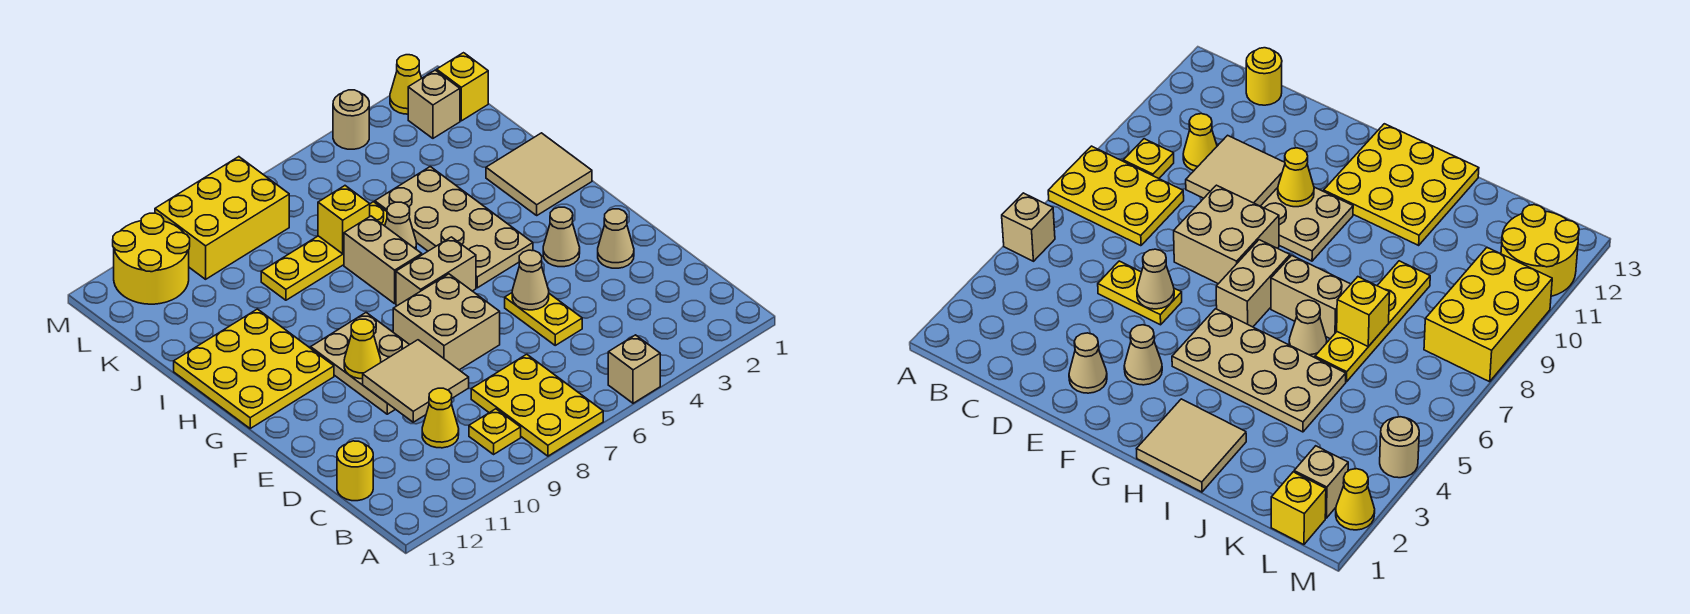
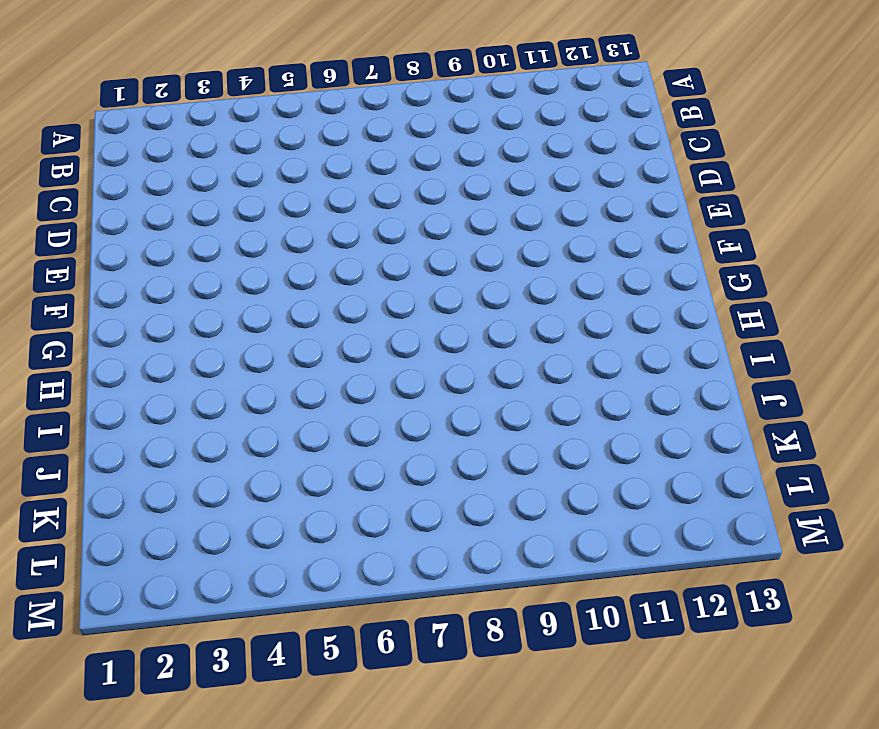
none -> tan brick A5 level 1
none -> yellow plate A7:C8 level 1
none -> yellow plate B9 level 1

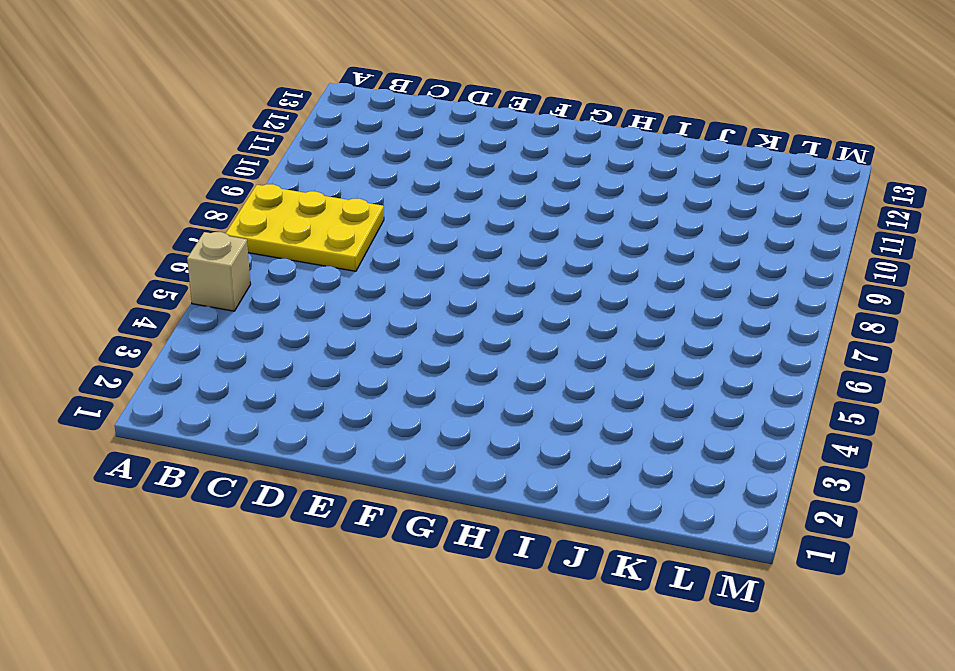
none -> yellow plate B9 level 1
none -> yellow cone C10 level 1
none -> yellow round brick C13 level 1

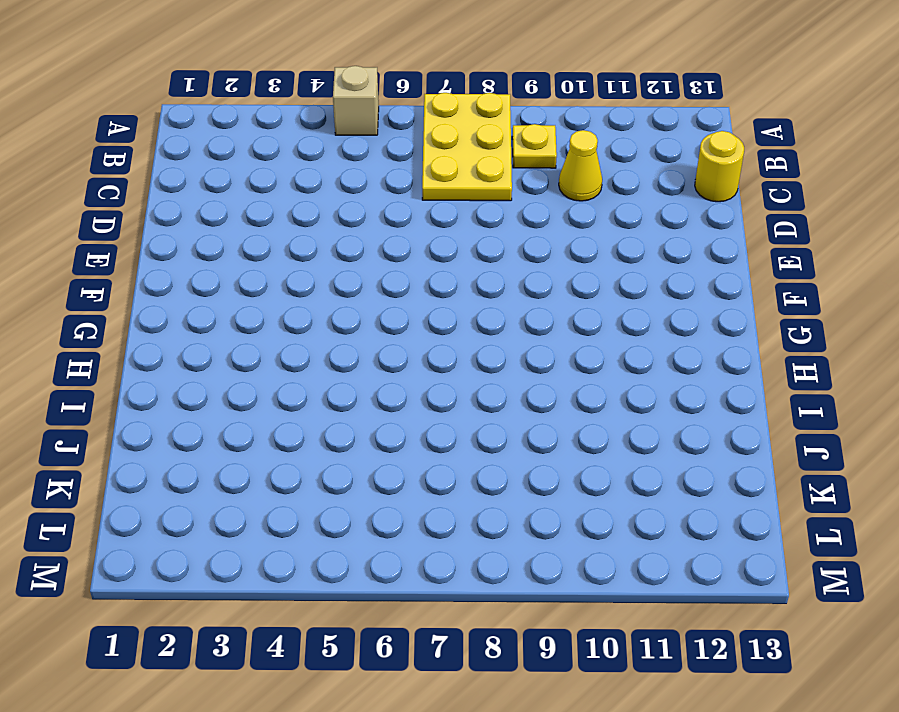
none -> yellow plate D5:E5 level 1
none -> tan cone E2 level 1
none -> tan brick E7:F8 level 1

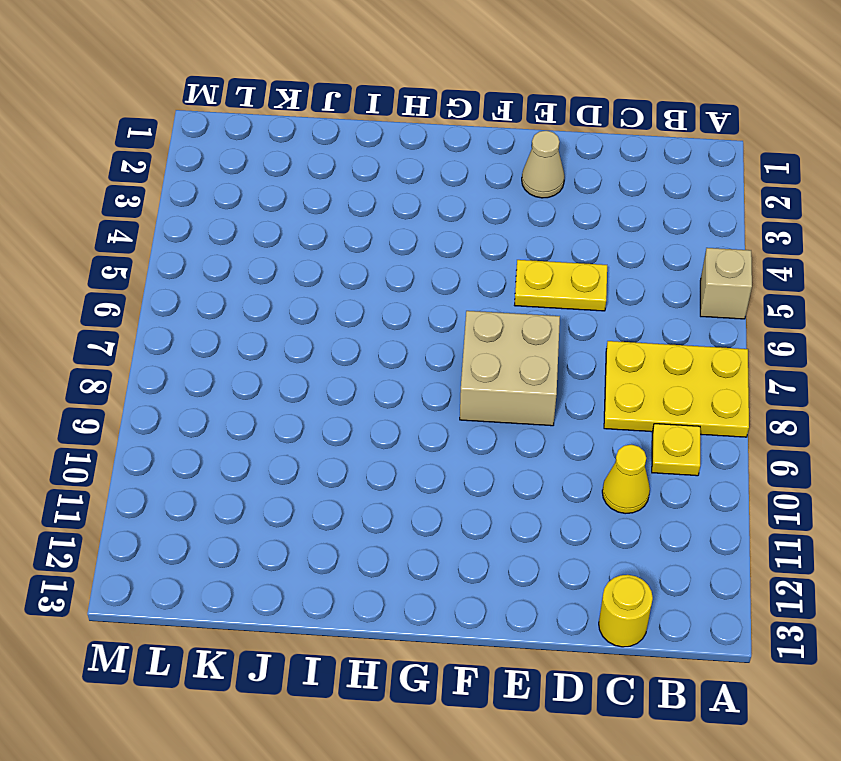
none -> tan plate E9:G10 level 1
none -> tan cone F3 level 1
none -> tan plate G4:J5 level 1

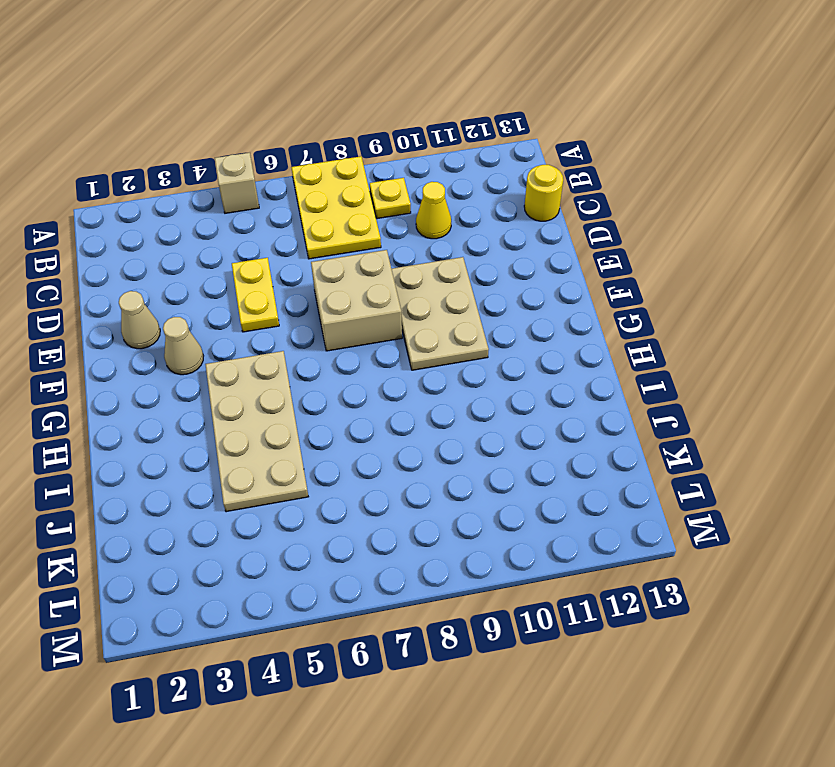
none -> tan brick G6:G7 level 1
none -> yellow plate G11:I13 level 1
none -> tan tile H1:I2 level 1

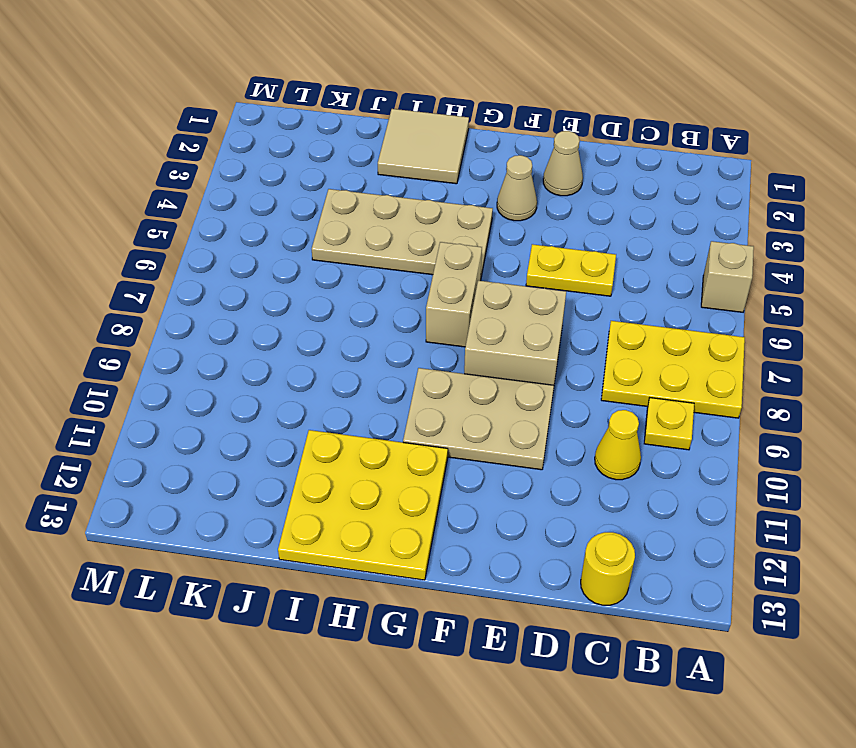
none -> tan brick H7:I7 level 1
none -> tan cone I6 level 1
none -> yellow plate J6:J9 level 1

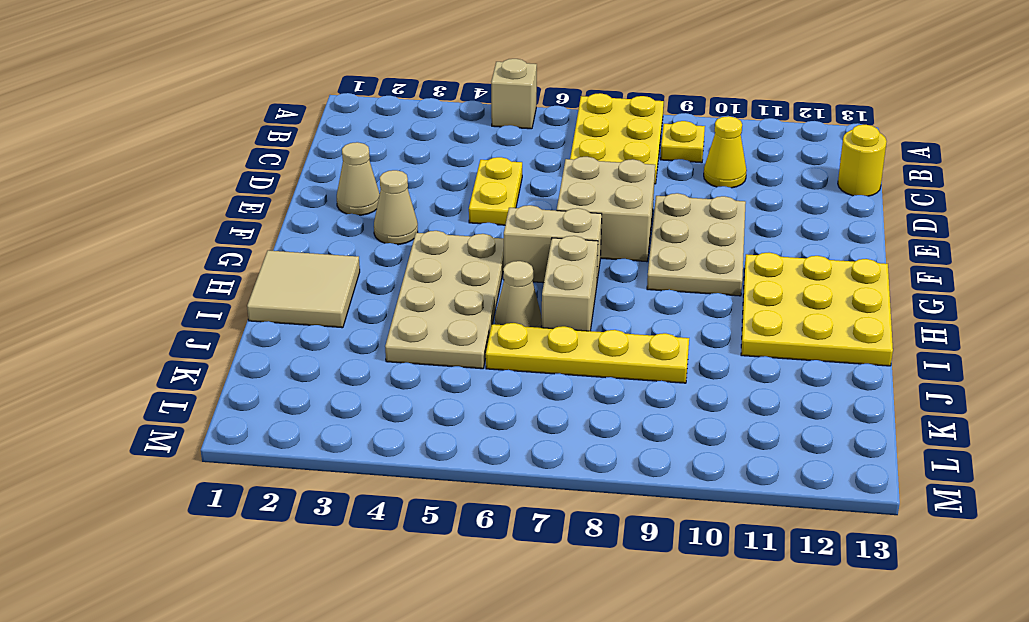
none -> yellow brick L1 level 1
none -> tan brick L2 level 1
none -> yellow brick L8:M10 level 1

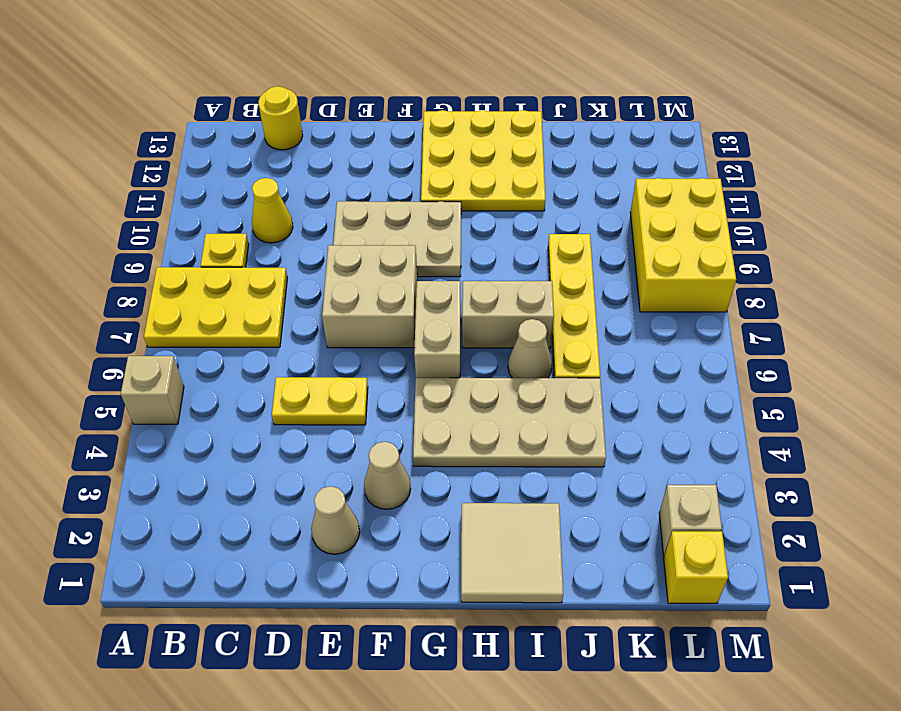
none -> yellow round brick L11:M12 level 1
none -> yellow cone M2 level 1
none -> tan round brick M4 level 1

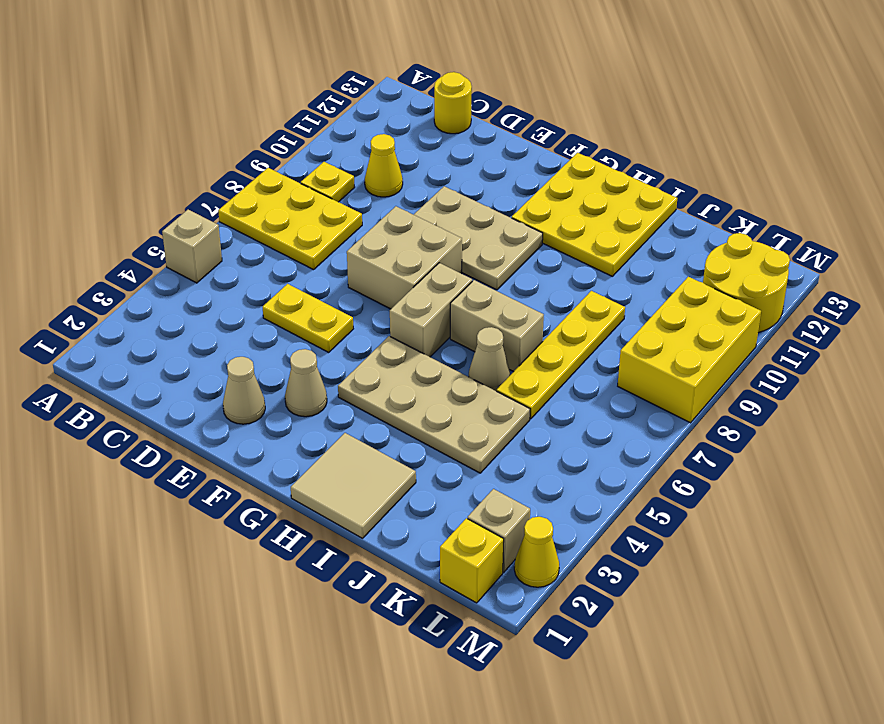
none -> tan round brick M4 level 1
none -> tan tile D9:E10 level 2
none -> tan cone E5 level 2

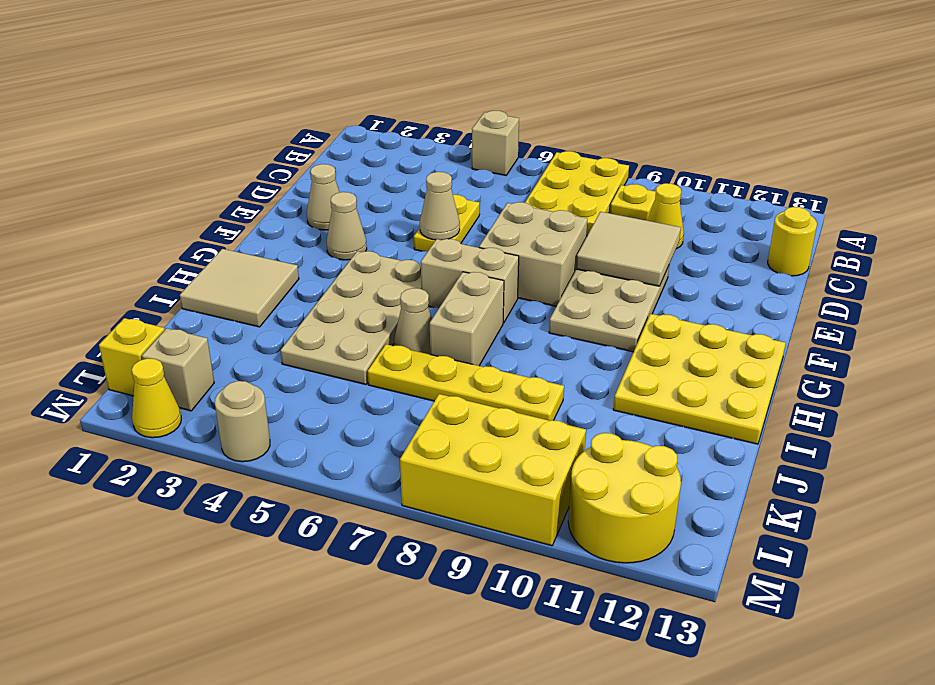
none -> yellow cone F10 level 2
none -> yellow brick J7 level 2

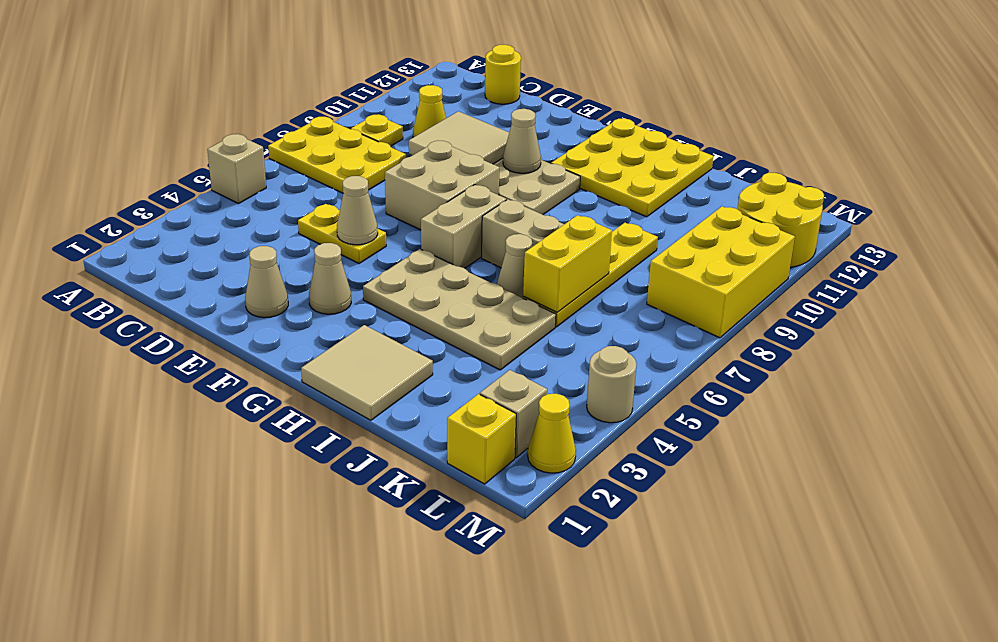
tan cone F10 level 2 -> yellow cone F10 level 2
yellow brick J6:J7 level 2 -> yellow brick J7 level 2

